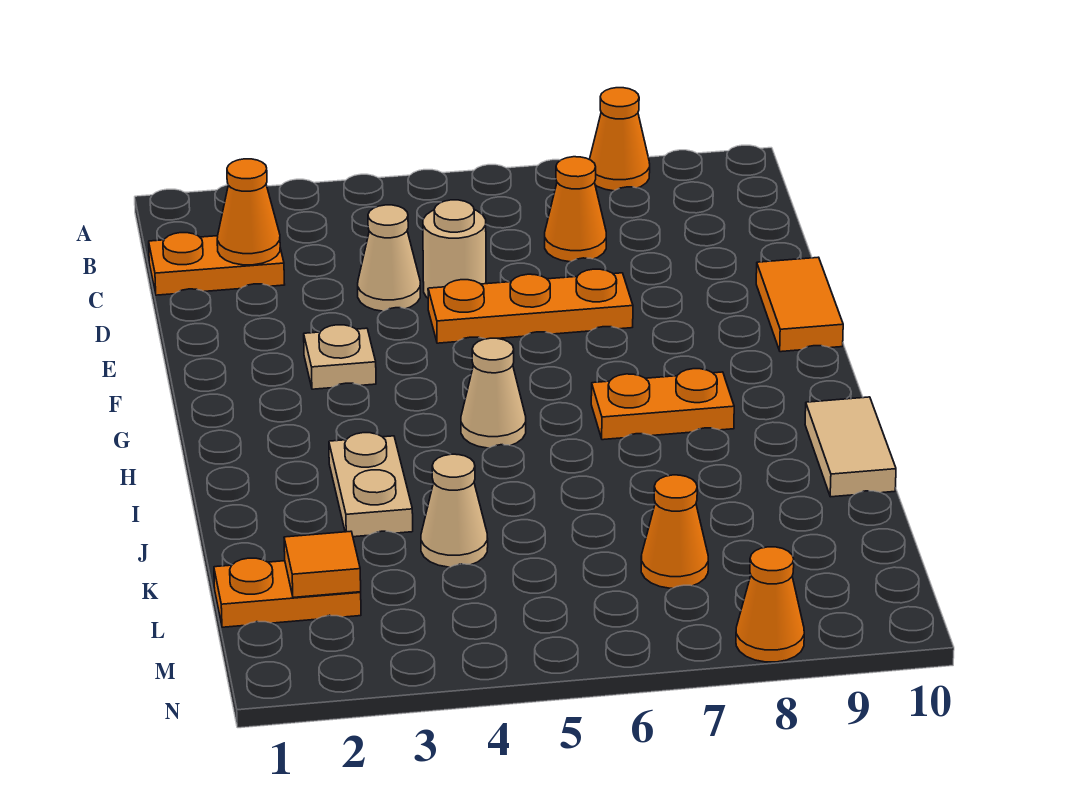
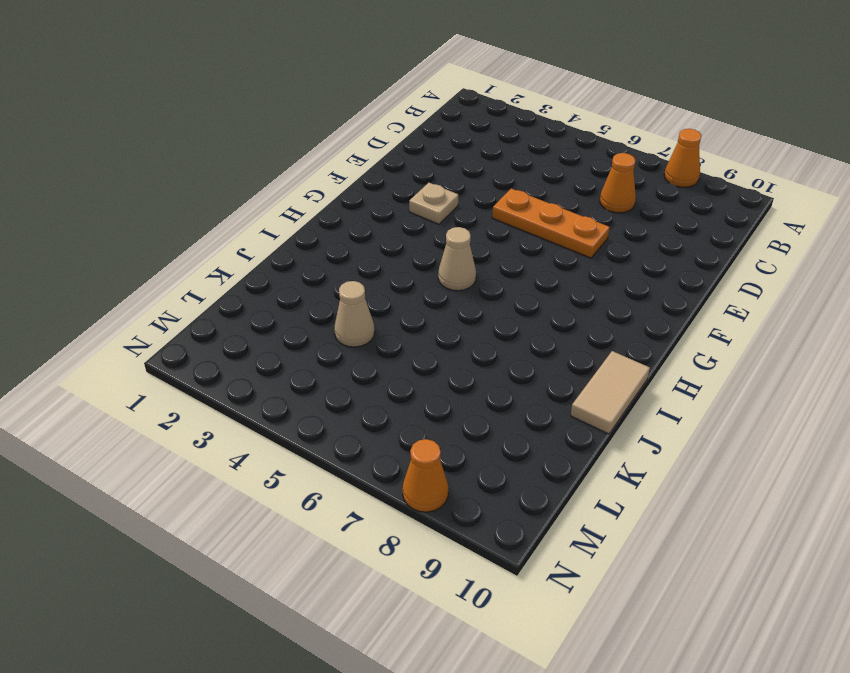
none -> orange plate C1:C2 level 1
none -> tan cone D4 level 1
none -> tan round brick D5 level 1

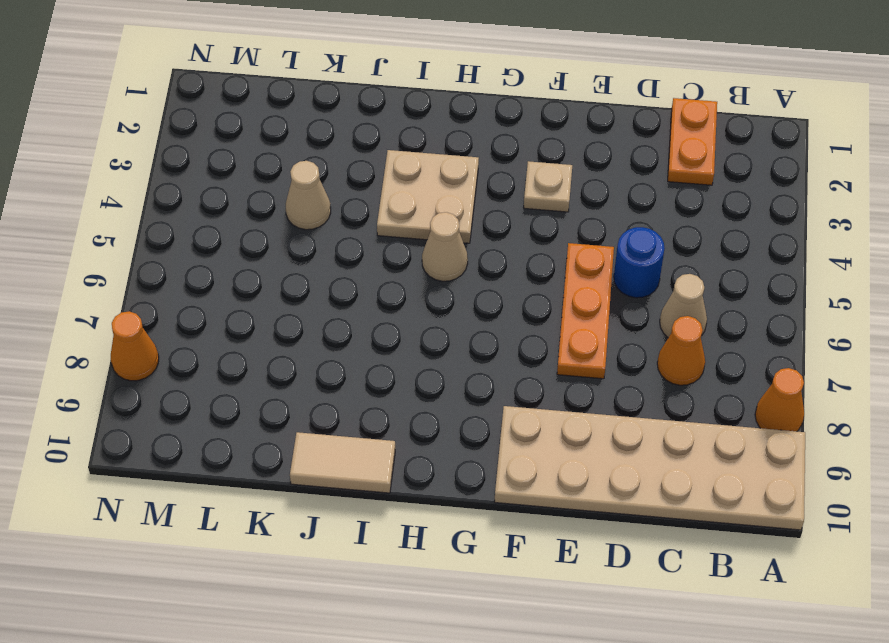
tan plate A9:F10 level 1 -> orange tile E10:F10 level 1
tan cone C6 level 1 -> tan cone D4 level 1
blue round brick D5 level 1 -> tan round brick D5 level 1
tan plate H3:I4 level 1 -> tan plate I3:J3 level 1
none -> orange plate H7:H8 level 1
none -> orange plate L1:L2 level 1
none -> orange cone L7 level 1

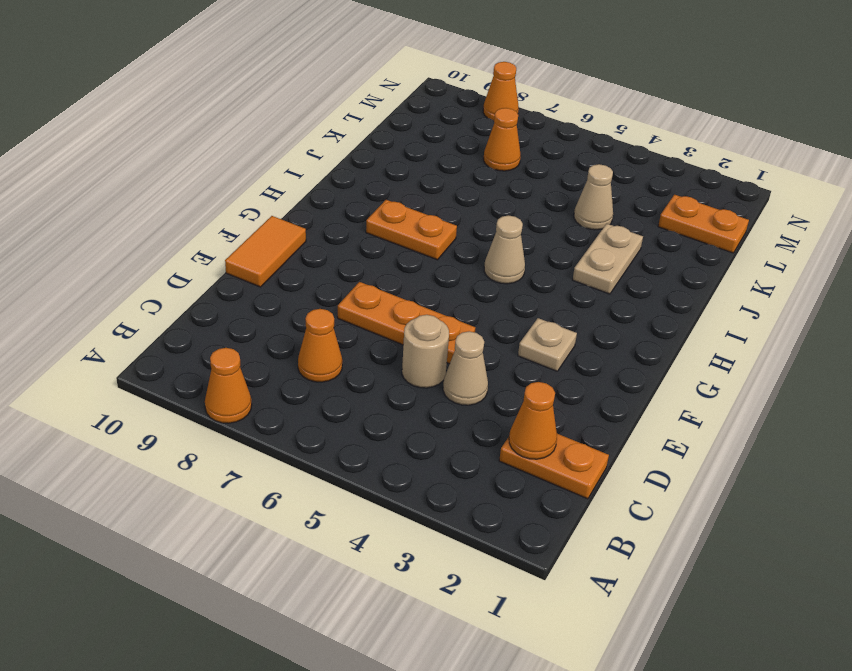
none -> tan tile I10:J10 level 1
none -> orange tile L2 level 2

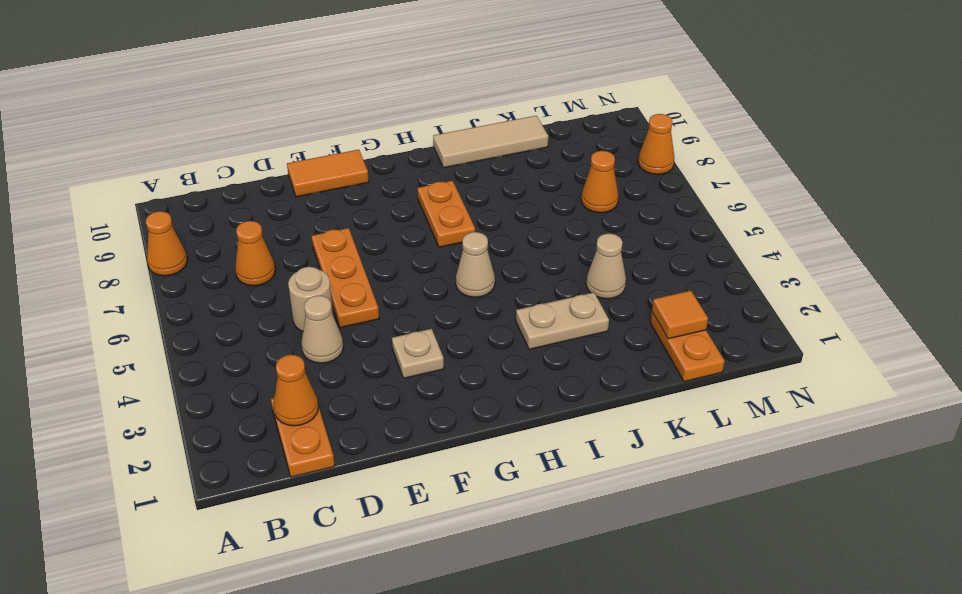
tan tile I10:K10 level 1 -> tan tile I10:J10 level 1

